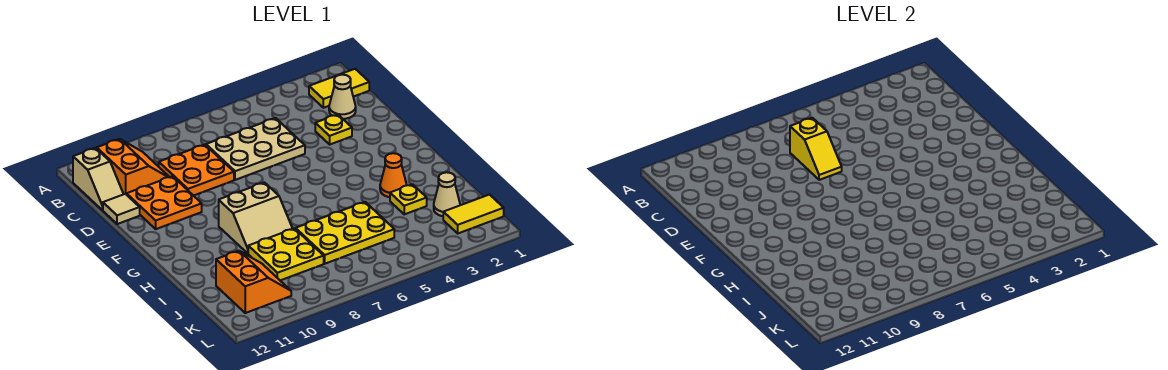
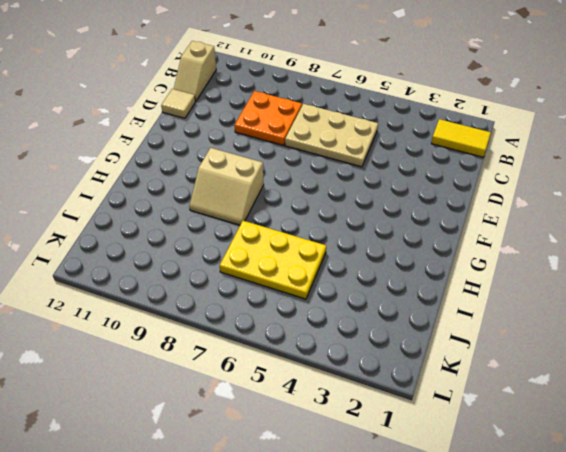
none -> orange slope B10:C11 level 1 top 11
none -> tan cone C2 level 1
none -> yellow plate D3 level 1

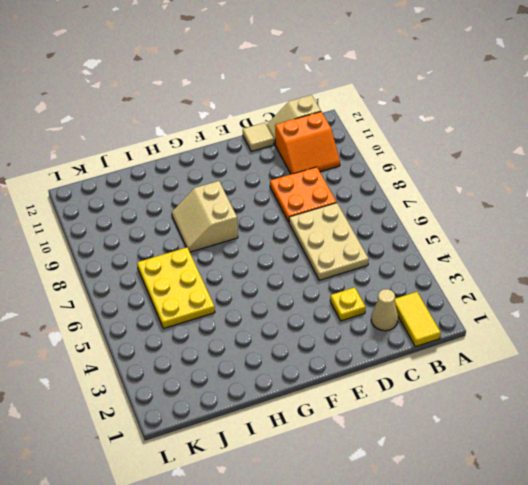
none -> orange plate D10:E11 level 1
none -> orange cone H3 level 1
none -> yellow plate I3 level 1

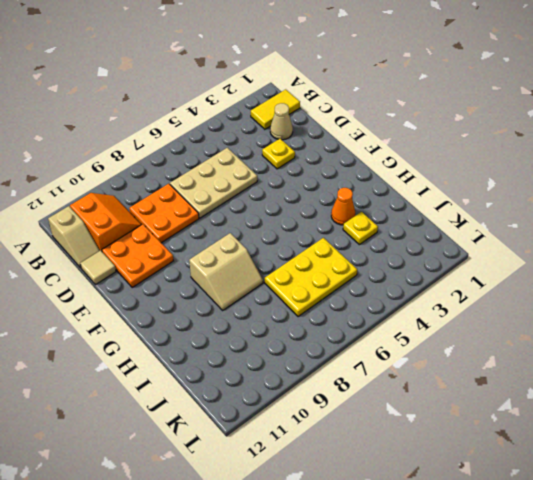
none -> yellow plate I8:J9 level 1
none -> tan cone J2 level 1
none -> orange slope J10:K11 level 1 top 11

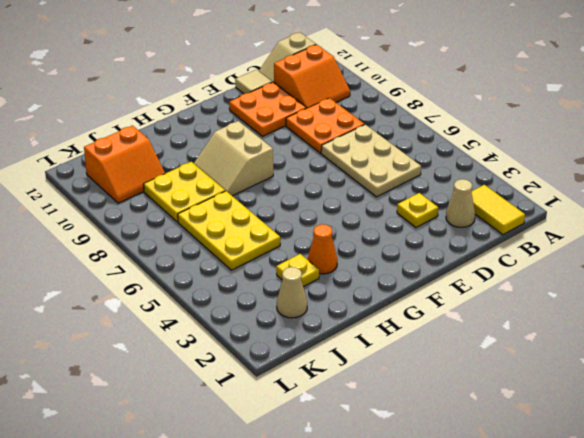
none -> yellow tile K1:K2 level 1
none -> yellow slope C7:D7 level 2 top C

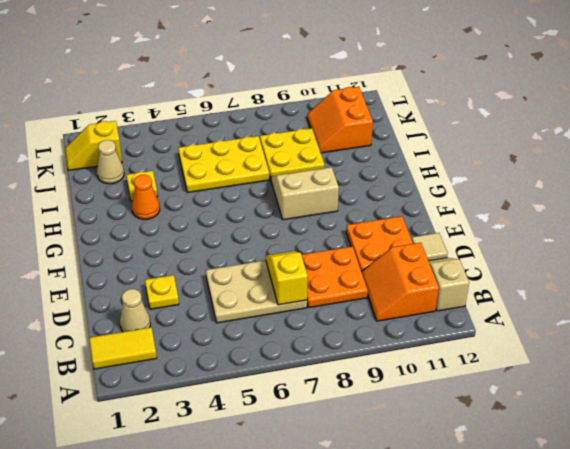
yellow slope K1:K2 level 1 top 2 -> yellow tile K1:K2 level 1

